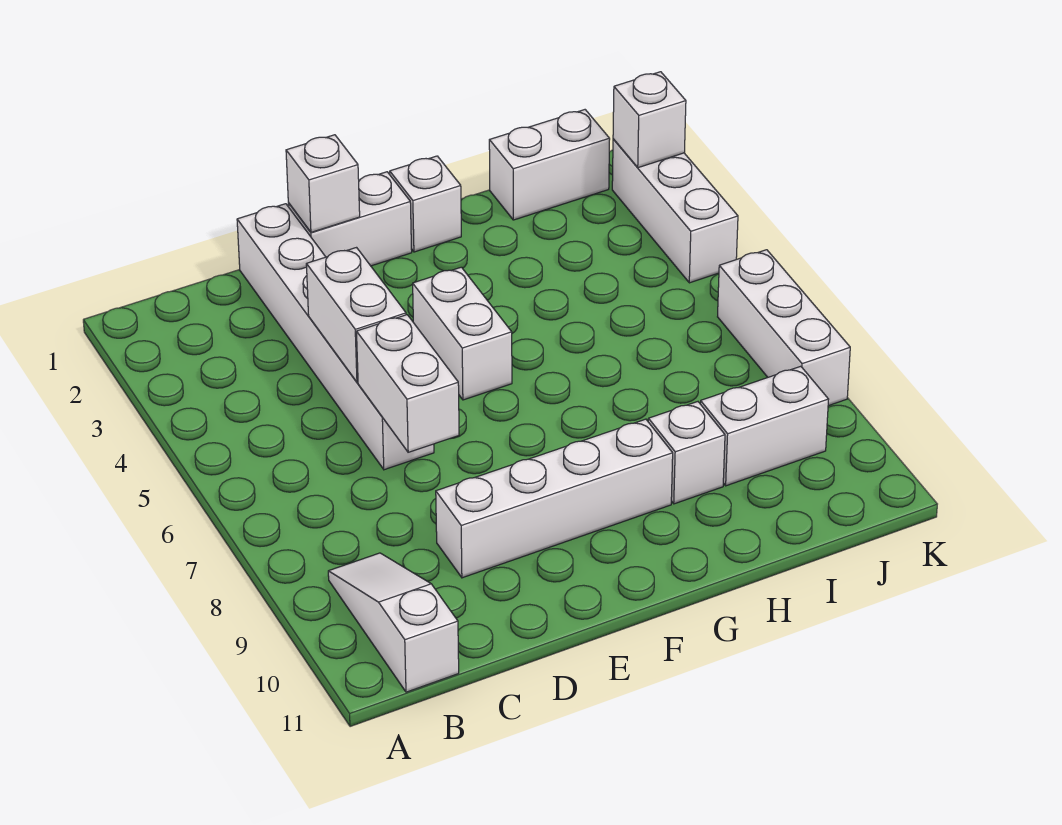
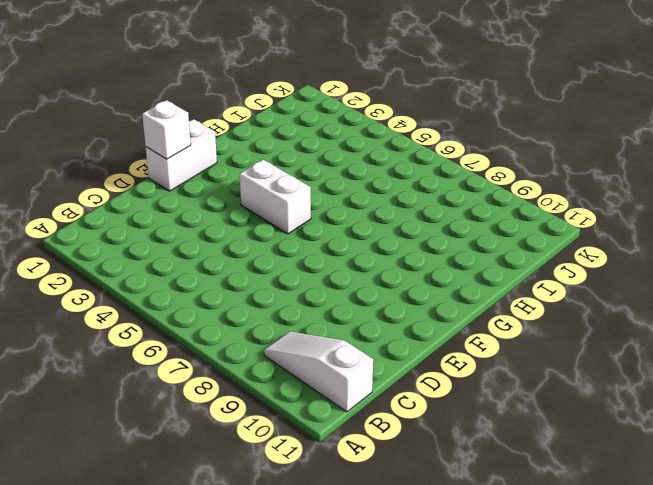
none -> white brick D1:D6 level 1
none -> white brick D9:G9 level 1
none -> white brick G1 level 1

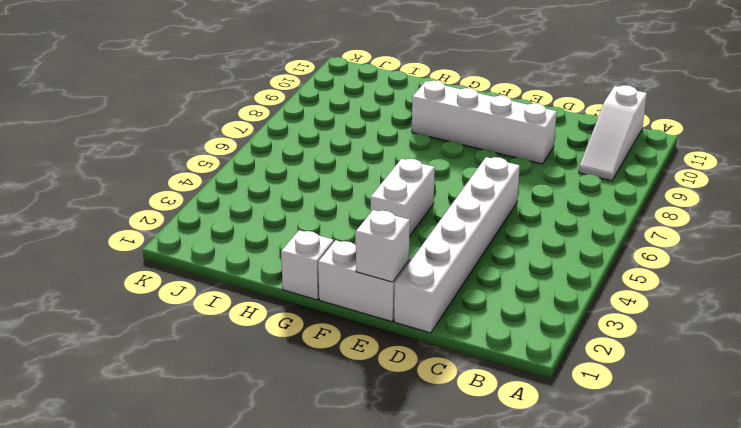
none -> white brick H9 level 1
none -> white brick I1:J1 level 1
none -> white brick I9:J9 level 1

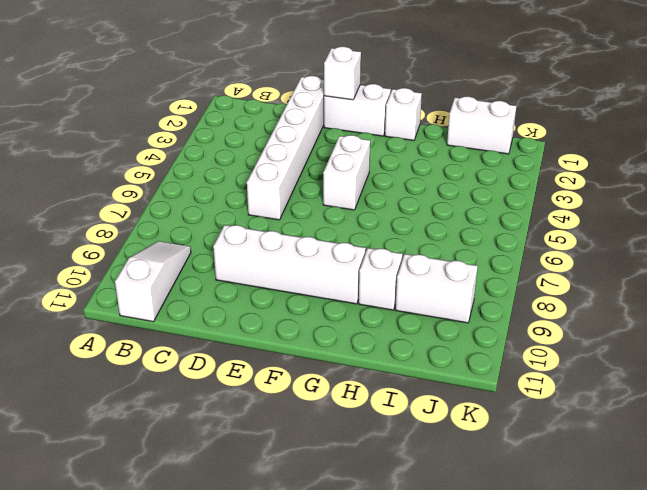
none -> white brick K2:K4 level 1
none -> white brick K6:K8 level 1
none -> white brick D4:D5 level 2

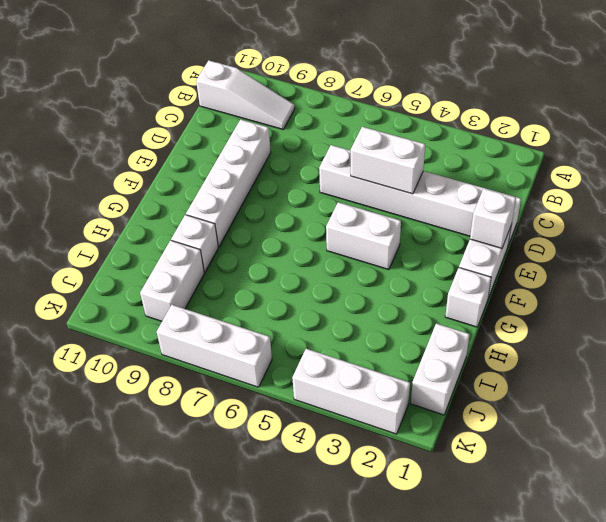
none -> white brick D6:D7 level 2
none -> white brick K2 level 2

